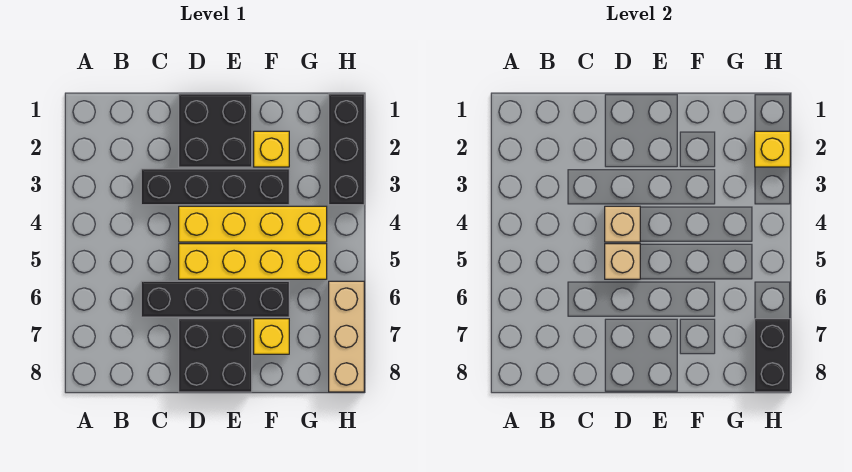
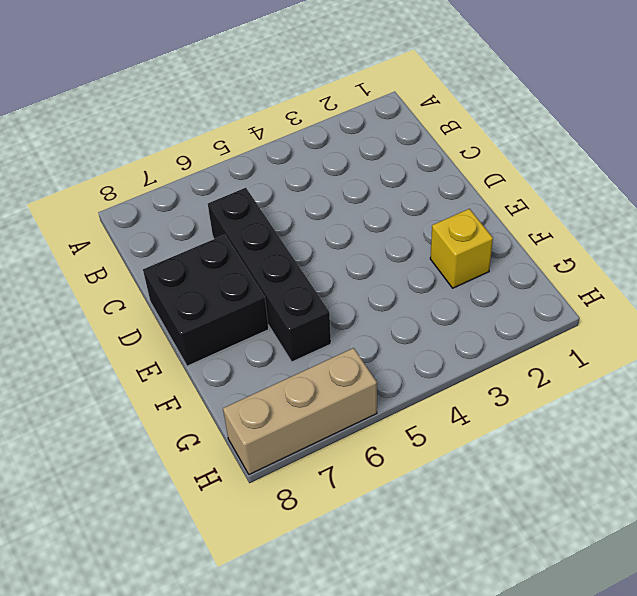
none -> black brick C3:F3 level 1
none -> black brick D1:E2 level 1
none -> yellow brick D4:G4 level 1

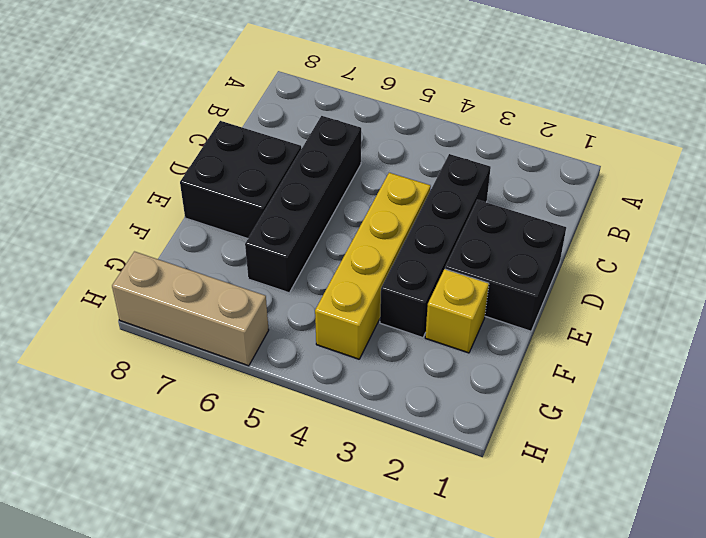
none -> yellow brick D5:G5 level 1
none -> yellow brick F7 level 1
none -> black brick H1:H3 level 1

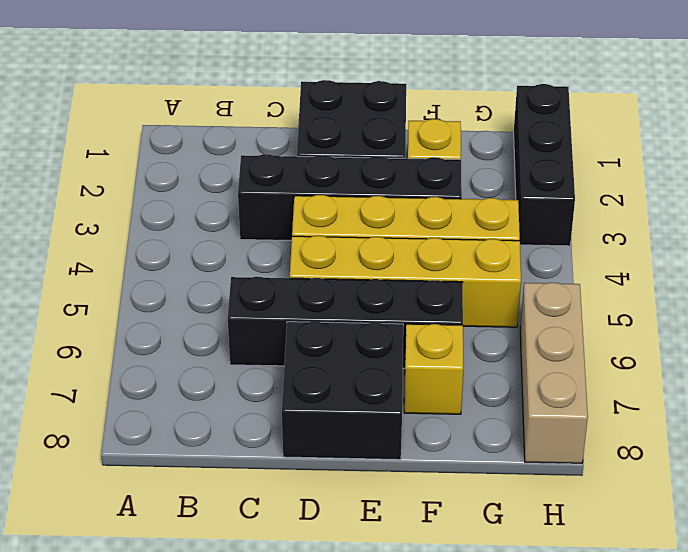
none -> tan brick D4 level 2
none -> tan brick D5 level 2
none -> yellow brick H2 level 2

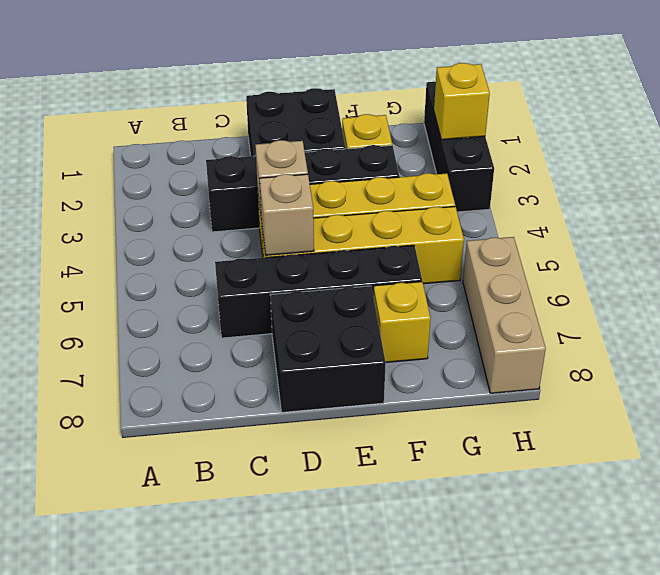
none -> black brick H7:H8 level 2

